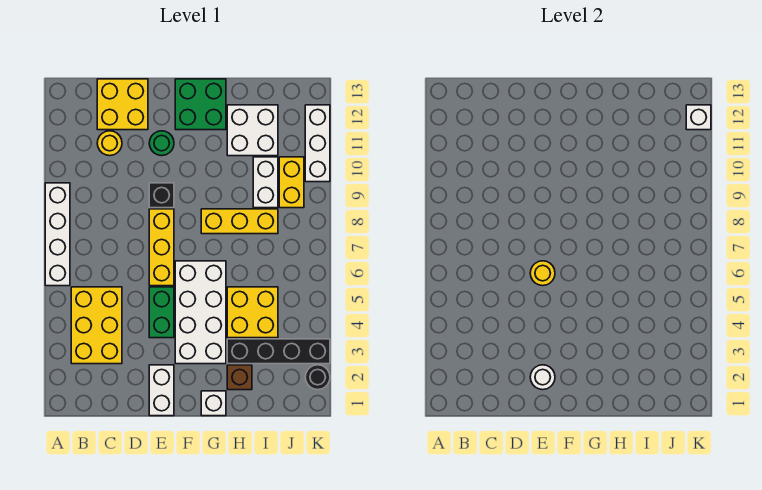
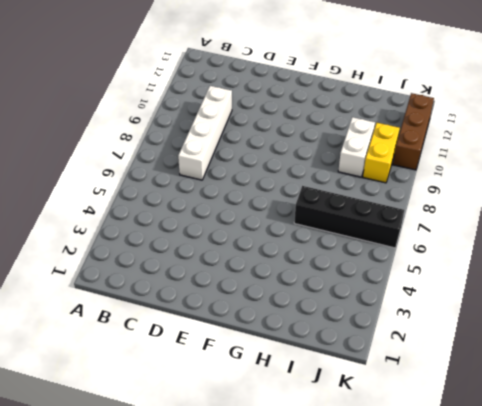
white brick C7:C10 level 1 -> white brick A6:A9 level 1
black brick H6:K6 level 1 -> black brick H3:K3 level 1
brown brick K10:K12 level 1 -> white brick K10:K12 level 1
none -> yellow brick B3:C5 level 1
none -> yellow round brick C11 level 1
none -> yellow brick C12:D13 level 1

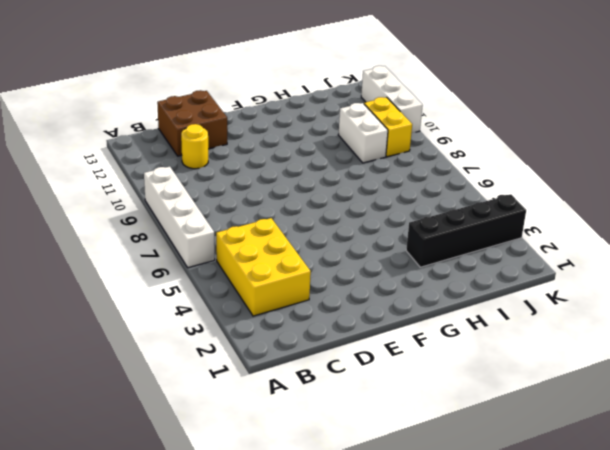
brown brick C12:D13 level 1 -> yellow brick C12:D13 level 1
none -> white brick E1:E2 level 1
none -> green brick E4:E5 level 1
none -> yellow brick E6:E8 level 1

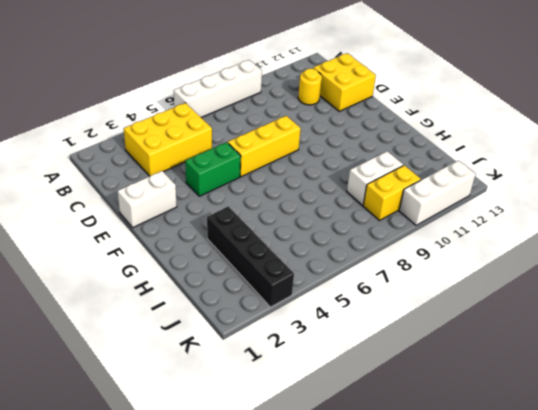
none -> black brick E9 level 1
none -> green round brick E11 level 1
none -> white brick F3:G6 level 1

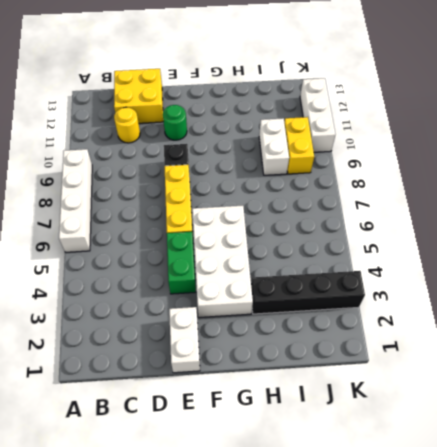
none -> yellow brick B3:C5 level 1
none -> green brick F12:G13 level 1
none -> white brick G1 level 1

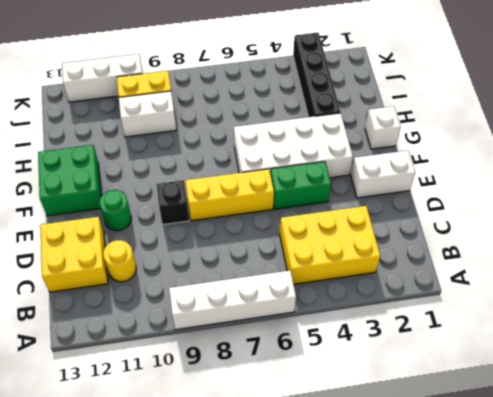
none -> yellow brick G8:I8 level 1
none -> brown brick H2 level 1
none -> yellow brick H4:I5 level 1

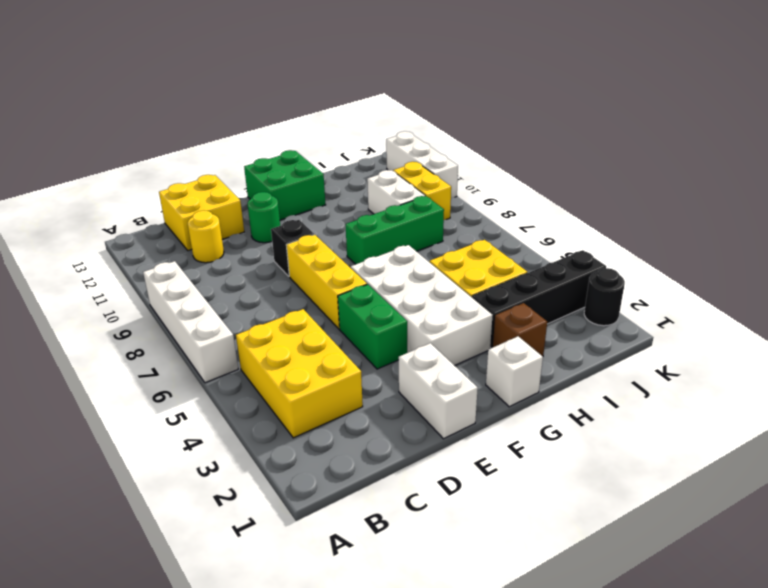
green brick G8:I8 level 1 -> yellow brick G8:I8 level 1
none -> white brick H11:I12 level 1
none -> white round brick E2 level 2
none -> yellow round brick E6 level 2

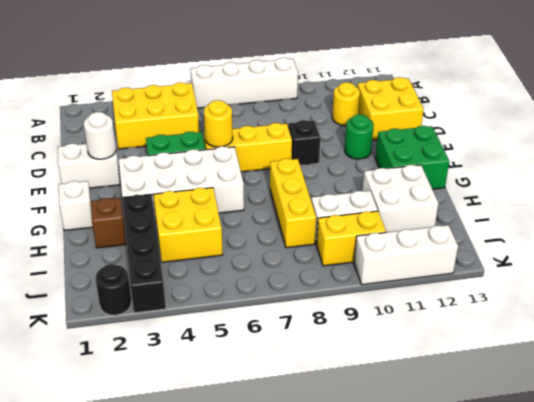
none -> white brick K12 level 2

